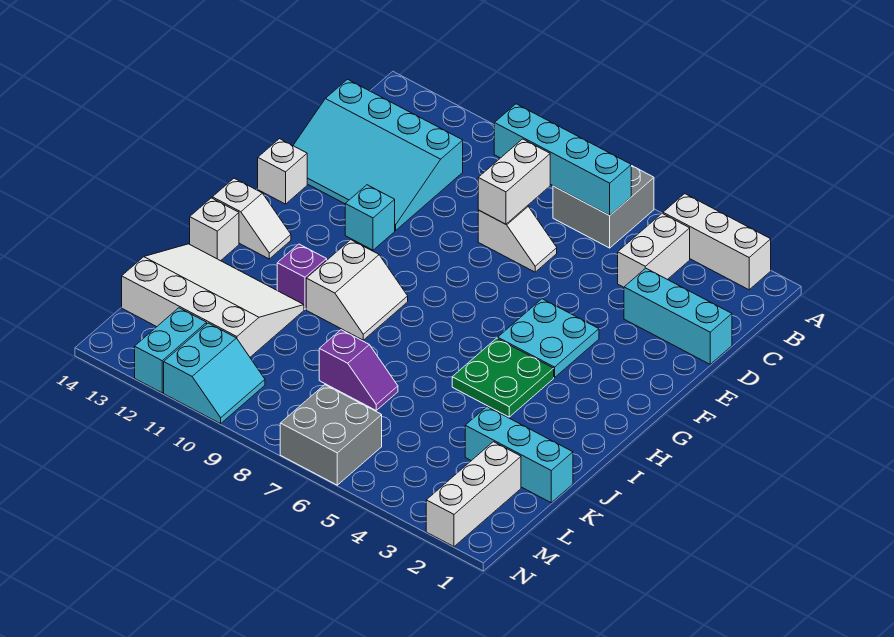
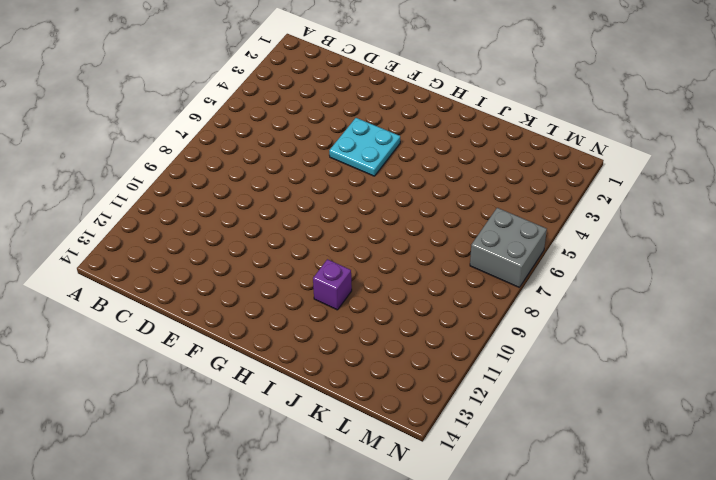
none -> white brick A2:A4 level 1
none -> grey brick A6:B7 level 1
none -> white brick B4:C4 level 1

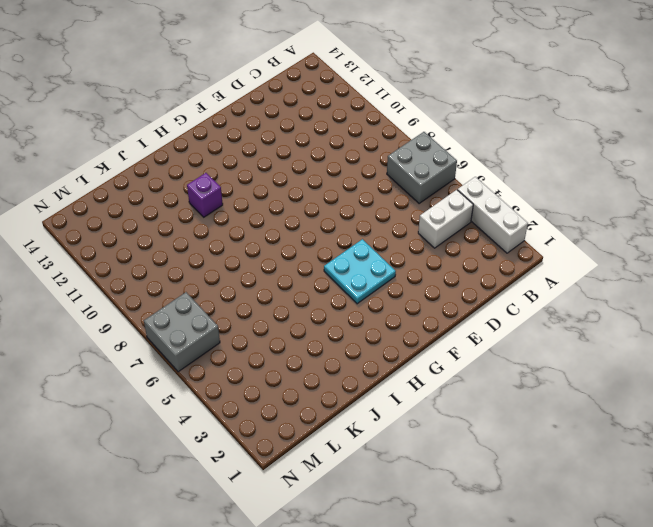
none -> cyan slope C11:E14 level 1 top C
none -> cyan brick D1:D3 level 1
none -> white slope D7:D8 level 1 top 8

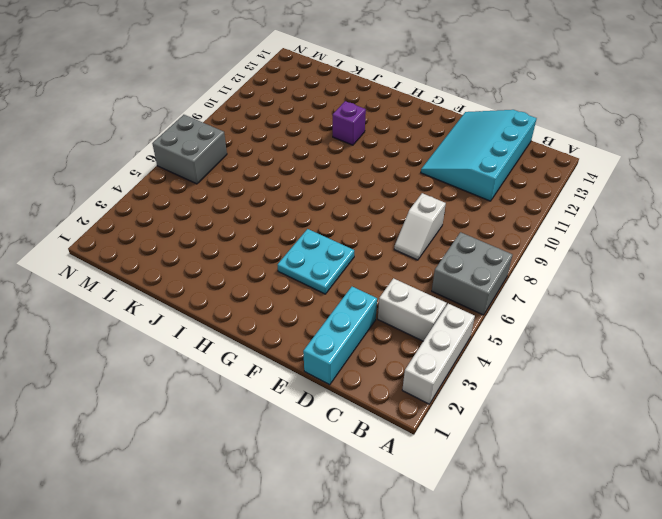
none -> cyan brick F11 level 1
none -> white brick F14 level 1
none -> green plate H4:I5 level 1

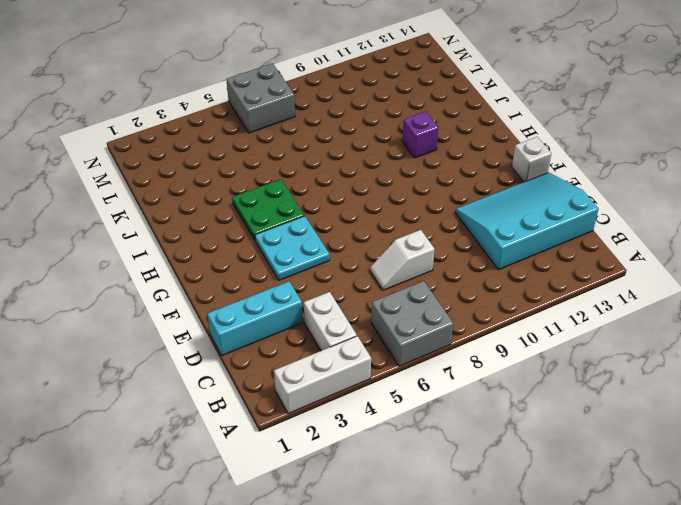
none -> cyan brick F11 level 1
none -> white slope H9:I10 level 1 top 10
none -> white slope H13:H14 level 1 top 14

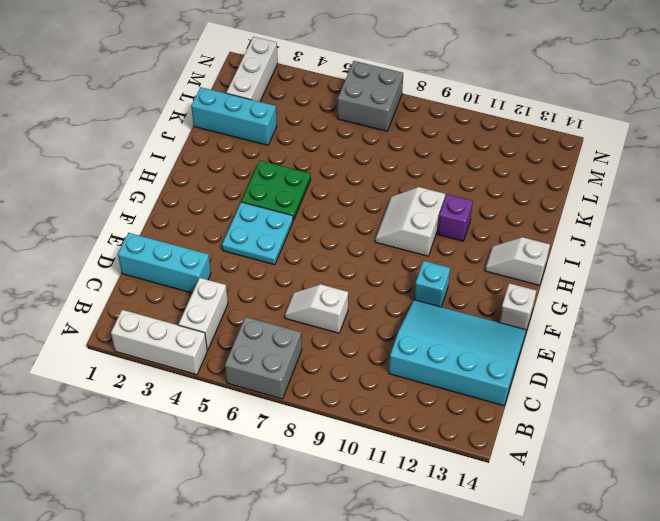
none -> white brick I14 level 1
none -> white slope J11:L14 level 1 top L
none -> purple slope K7:K8 level 1 top 8

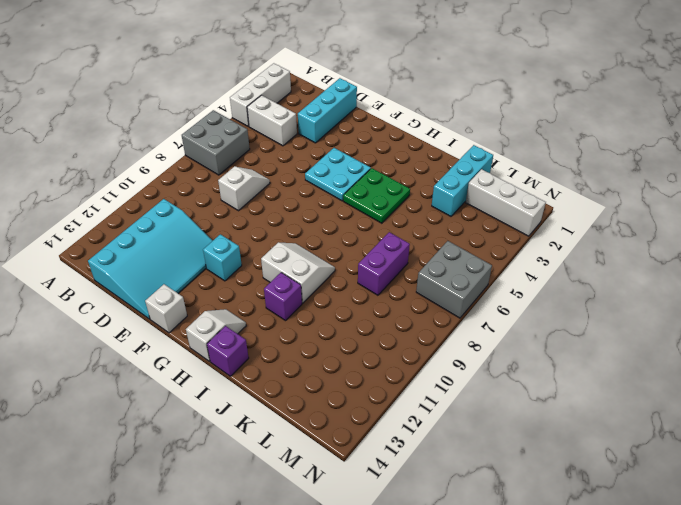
purple brick I14 level 1 -> white brick I14 level 1
purple brick K7:K8 level 1 -> purple slope K7:K8 level 1 top 8
none -> white slope J11:L14 level 1 top L
none -> cyan slope M10:N11 level 1 top 11
none -> cyan brick M12:N12 level 1

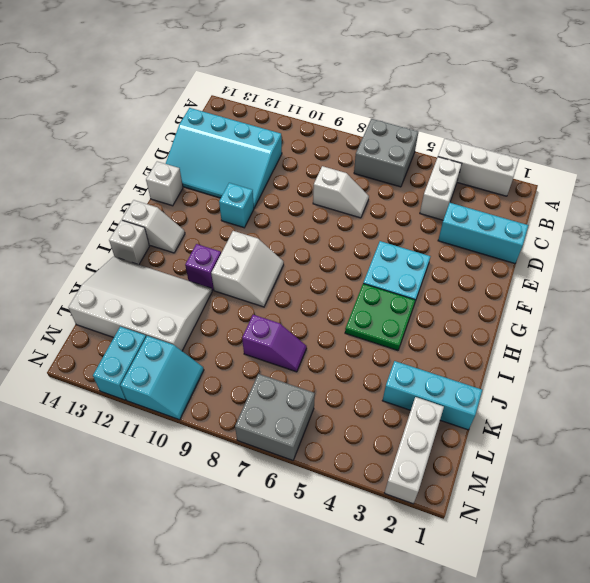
none -> cyan brick B6:B9 level 2
none -> white brick C8:D8 level 2

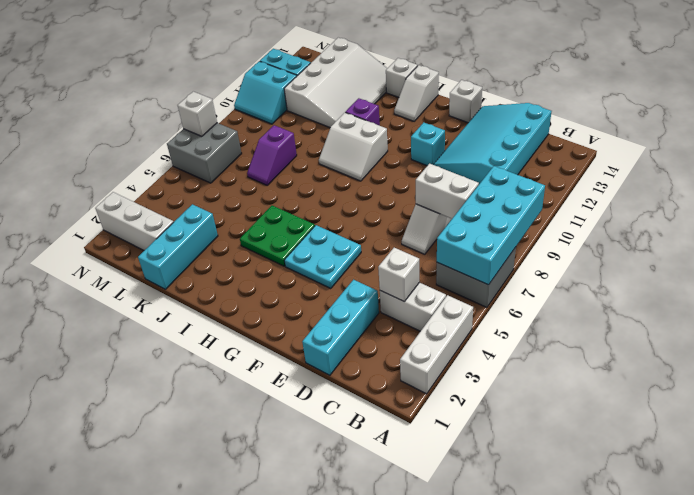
cyan brick A6:B9 level 2 -> cyan brick B6:B9 level 2
white brick C4 level 2 -> none
white brick N7 level 2 -> none

